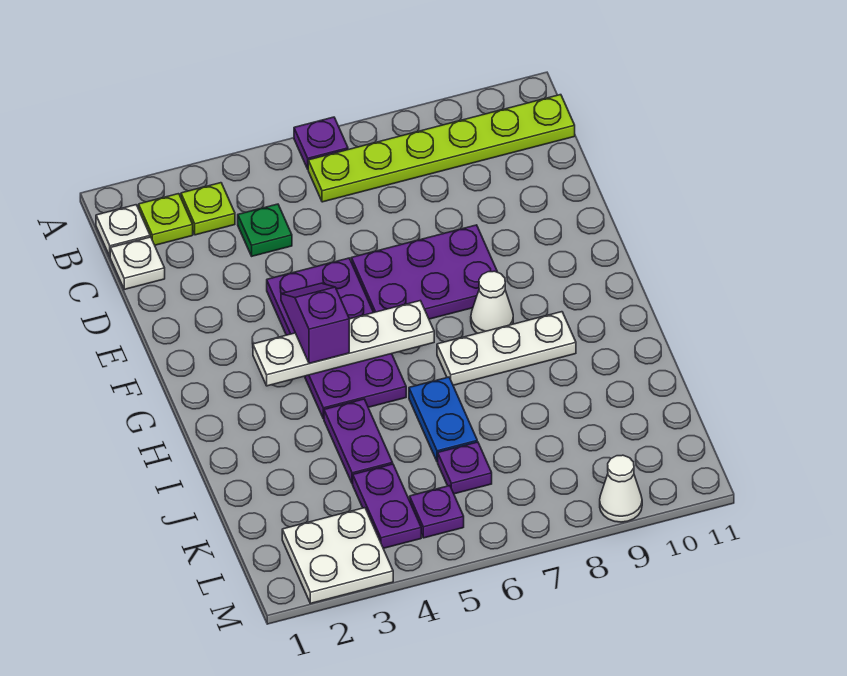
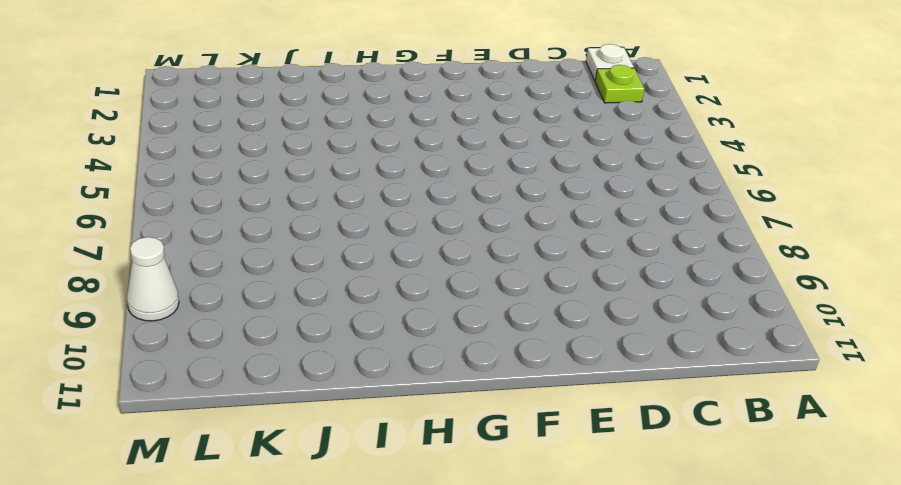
none -> purple plate A6 level 1
none -> lime plate B3 level 1
none -> lime plate B6:B11 level 1

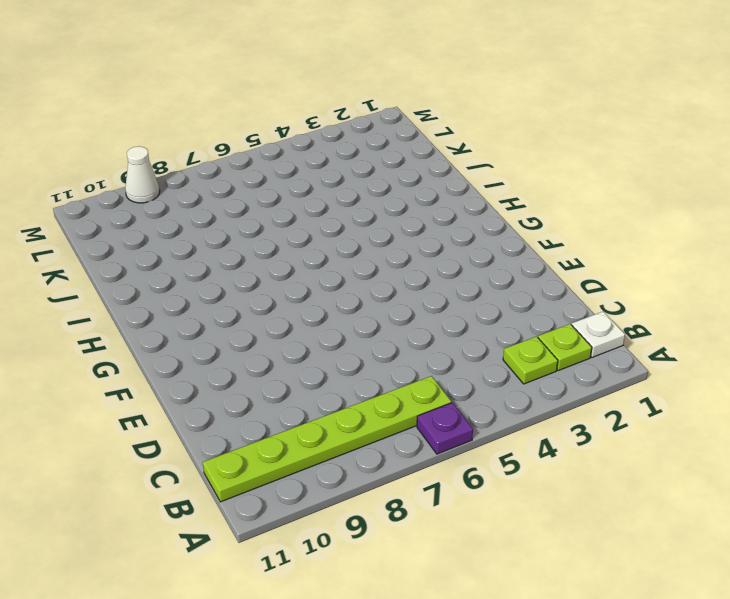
none -> white plate C1 level 1
none -> green plate C4 level 1
none -> purple plate E4:H5 level 1

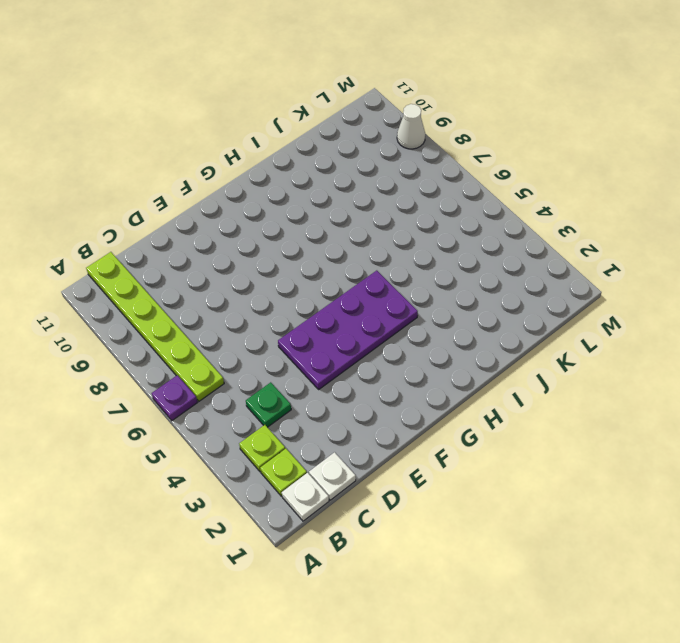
none -> purple plate E6:F8 level 1
none -> white cone G8 level 1
none -> white plate H7:H9 level 1

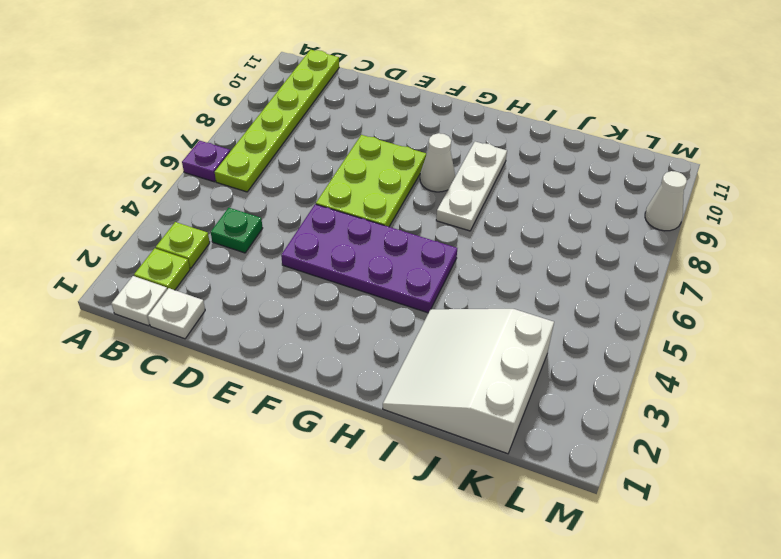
lime plate E6:F8 level 1 -> purple plate E6:F8 level 1
white slope I1:K3 level 1 top K -> none
none -> purple plate I4:J4 level 1
none -> blue plate I6:J6 level 1
none -> purple plate K4:L4 level 1

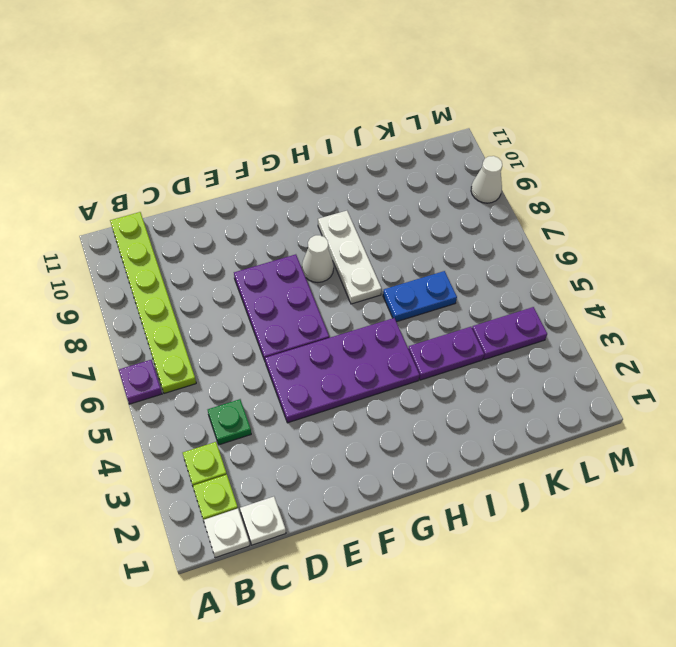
none -> purple plate K6 level 1
none -> white plate L2:M3 level 1
none -> purple plate L5 level 1

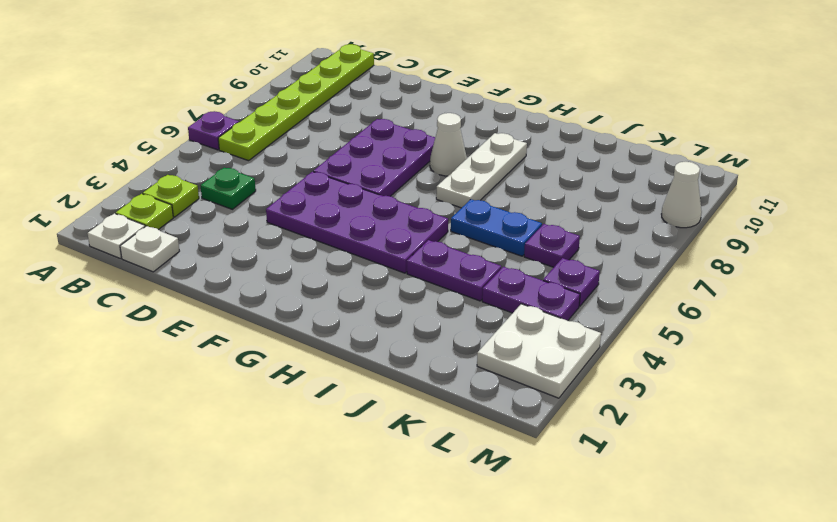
none -> white plate G3:G6 level 2
none -> purple slope F4:G4 level 3 top G

